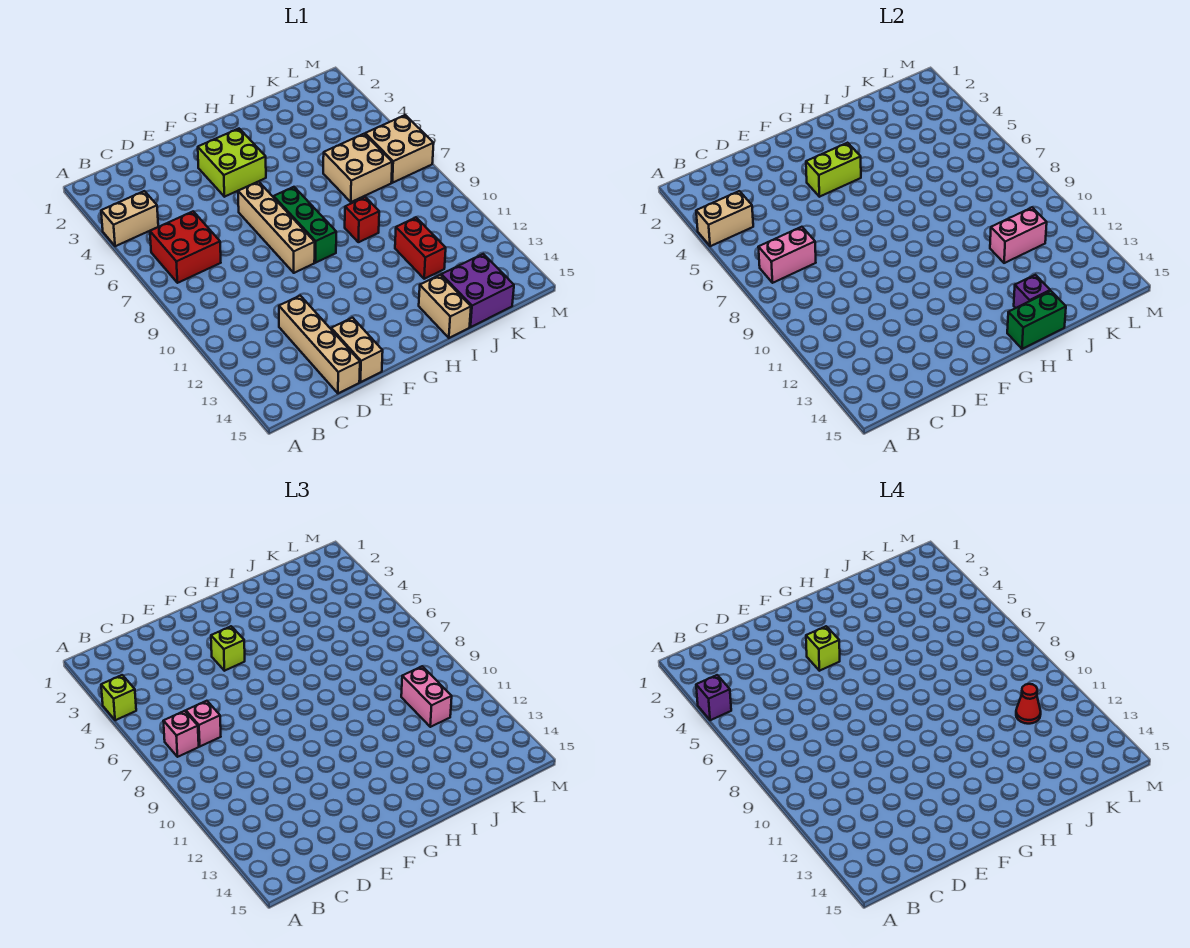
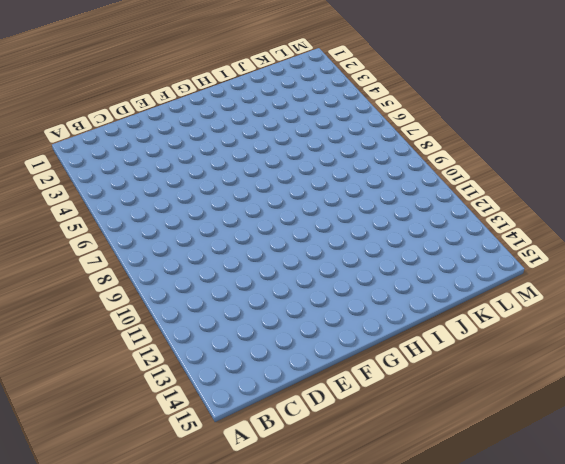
none -> tan brick A4:B4 level 1
none -> red brick B6:C7 level 1
none -> tan brick D12:D15 level 1

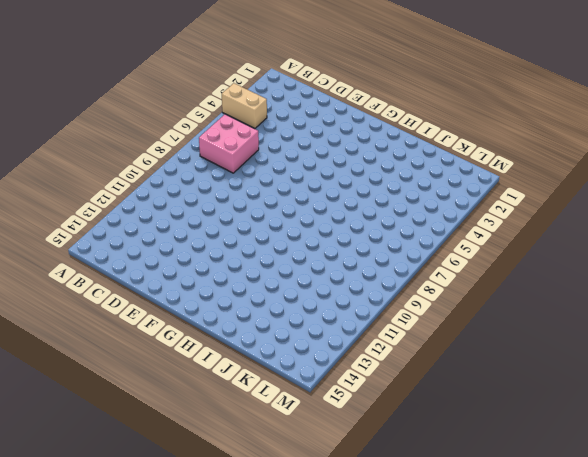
pink brick B6:C7 level 1 -> red brick B6:C7 level 1
none -> tan brick D12:D15 level 1
none -> tan brick E14:E15 level 1
none -> lime brick F3:G4 level 1

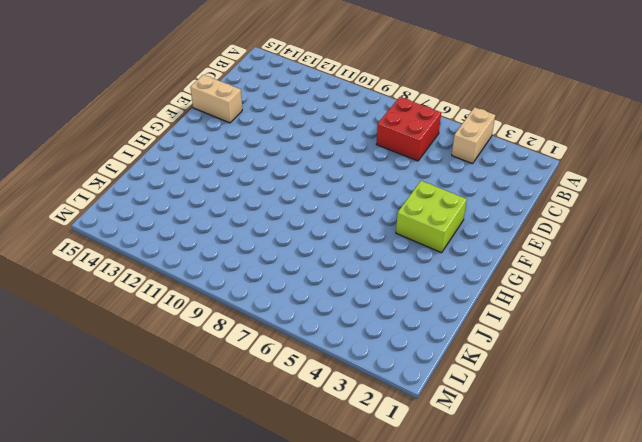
none -> tan brick D12:D15 level 1
none -> tan brick F6:F9 level 1
none -> green brick G7:G9 level 1

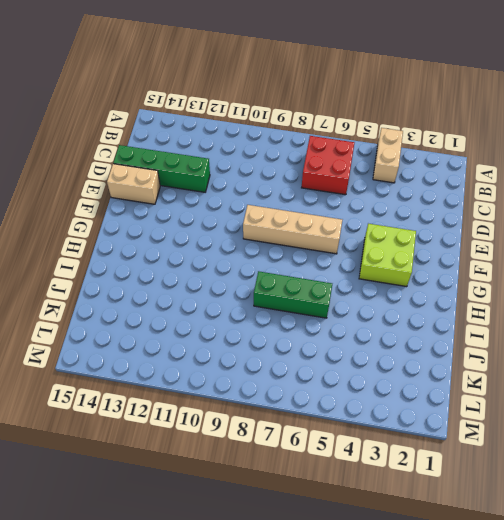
green brick D12:D15 level 1 -> tan brick D12:D15 level 1
green brick I6:I8 level 1 -> green brick G7:G9 level 1
none -> red brick I9 level 1
none -> tan brick I14:I15 level 1
none -> tan brick J6:K7 level 1

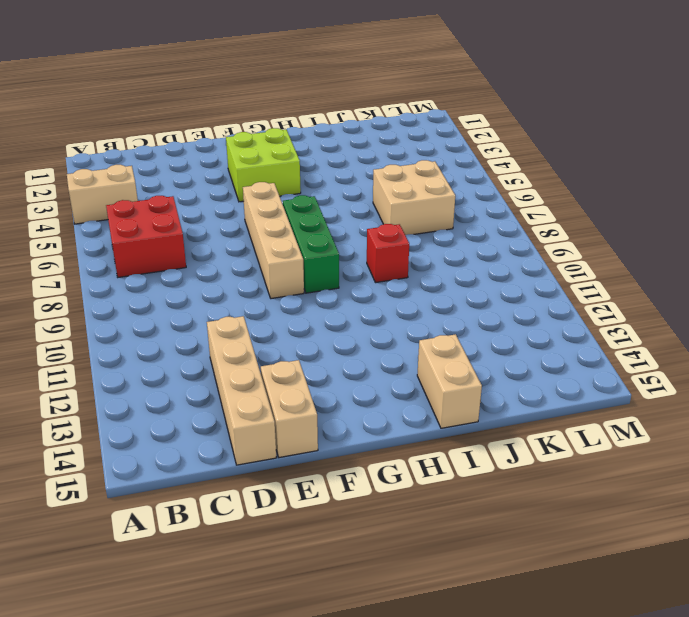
none -> red brick J11:J12 level 1
none -> purple brick J14:K15 level 1
none -> tan brick L6:M7 level 1

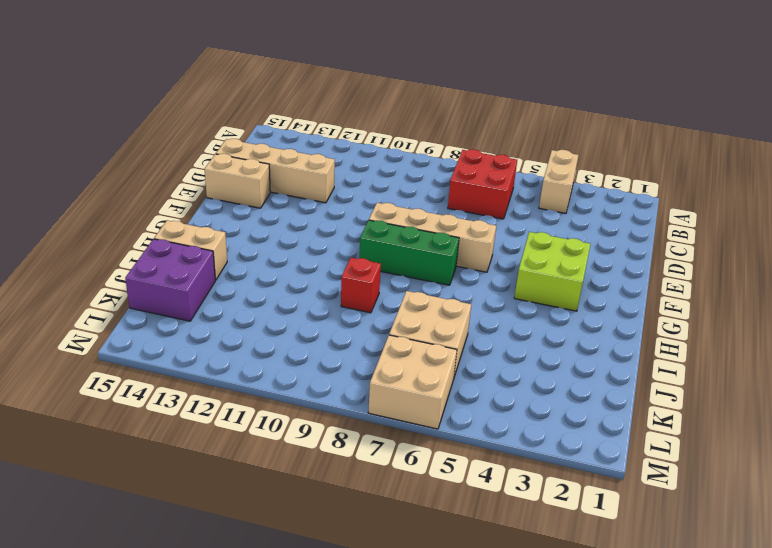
none -> red brick J11:J12 level 1
none -> tan brick A4:B4 level 2
none -> pink brick B7:C7 level 2

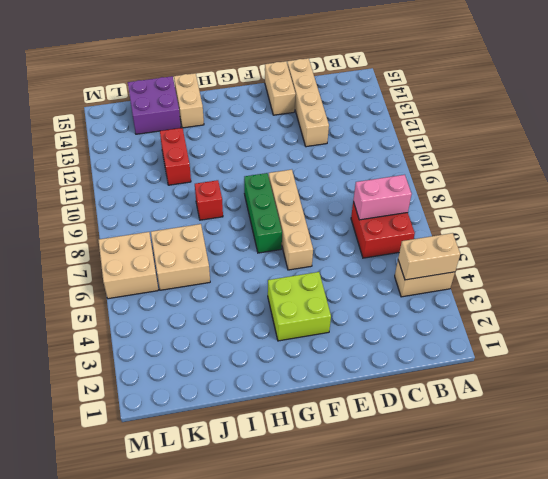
none -> lime brick F4:G4 level 2
none -> green brick H15:I15 level 2
none -> purple brick I14 level 2

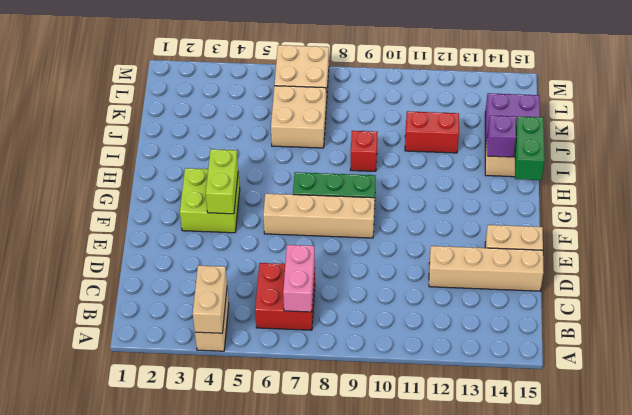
none -> pink brick J11:K11 level 2
none -> lime brick A4 level 3
none -> pink brick B7 level 3

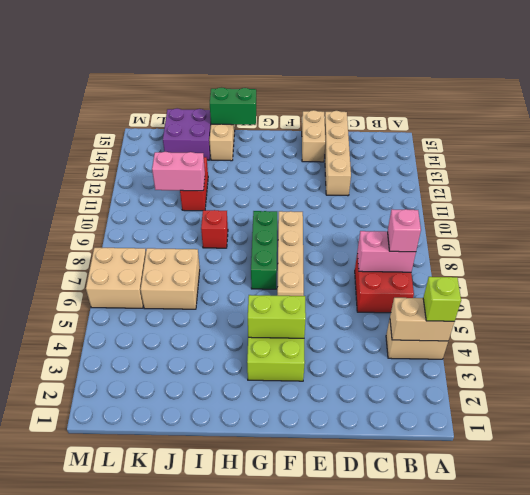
none -> purple brick I14 level 2
none -> pink brick C7 level 3
none -> lime brick F4 level 3

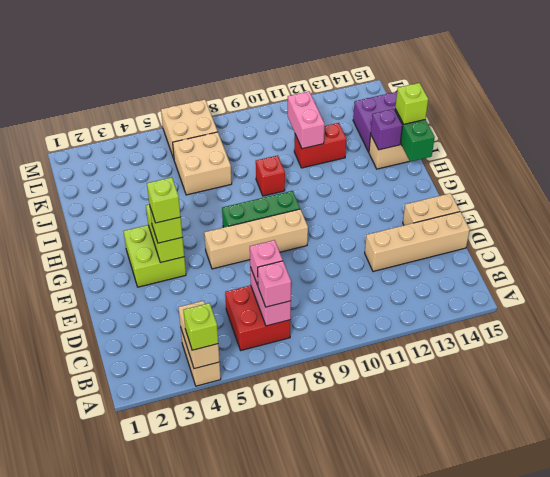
lime brick I15 level 3 -> none
none -> pink brick K10:K11 level 3
none -> purple brick A4 level 4
none -> red cone K11 level 4

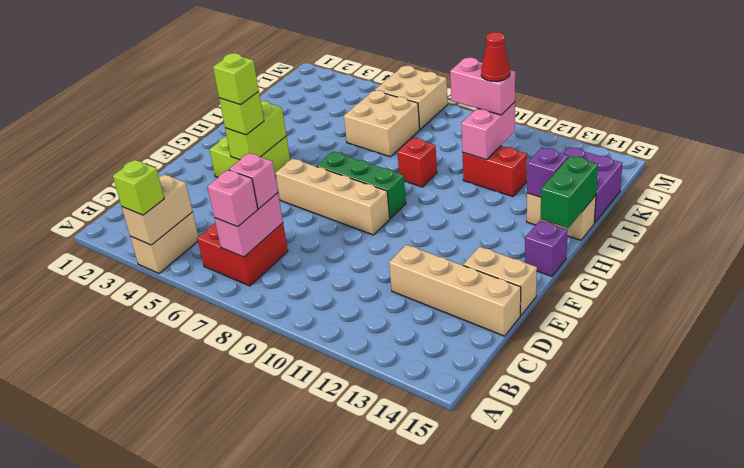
purple brick G15 level 1 -> purple brick A4 level 4

